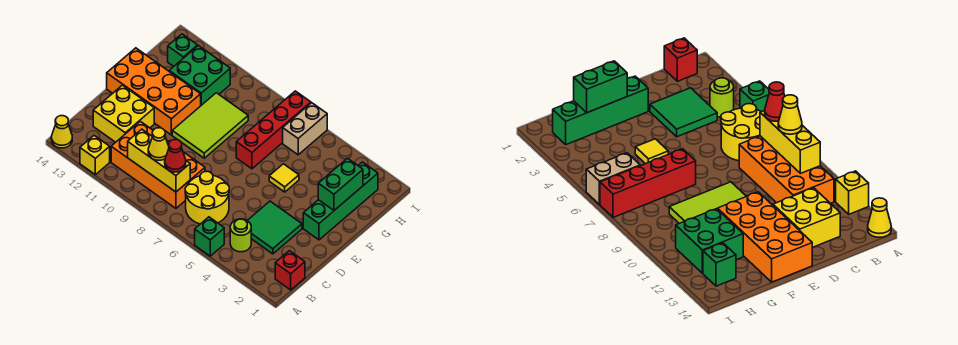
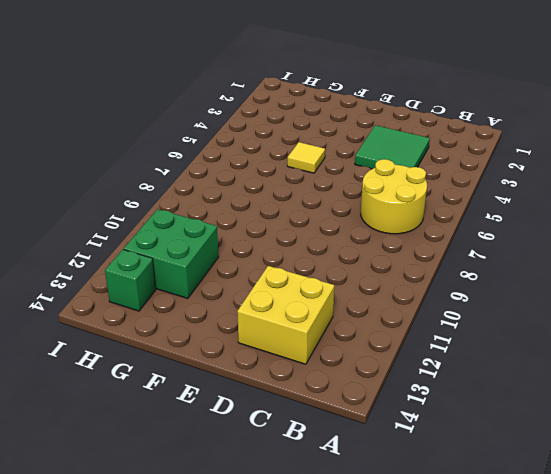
none -> green brick A5 level 1
none -> yellow brick A12 level 1
none -> yellow cone A14 level 1

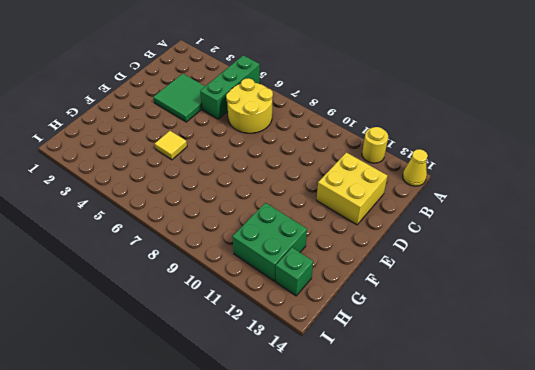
green brick A5:C5 level 1 -> green brick A5 level 1
yellow round brick A12 level 1 -> yellow brick A12 level 1
none -> red brick B1 level 1
none -> lime round brick B4 level 1
none -> orange brick B8:C11 level 1

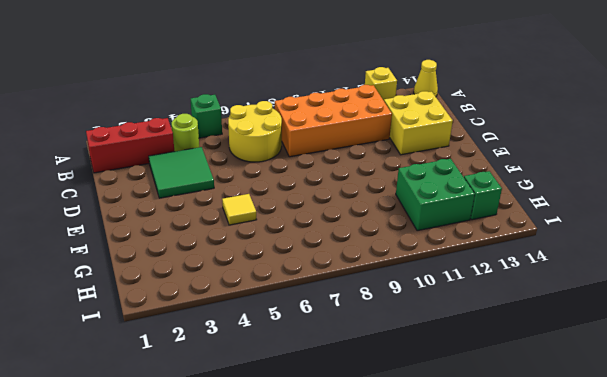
red brick B1:B3 level 1 -> red brick B1 level 1
none -> green brick E2:H2 level 1
none -> lime tile E9:G10 level 1
none -> orange brick E11:F14 level 1

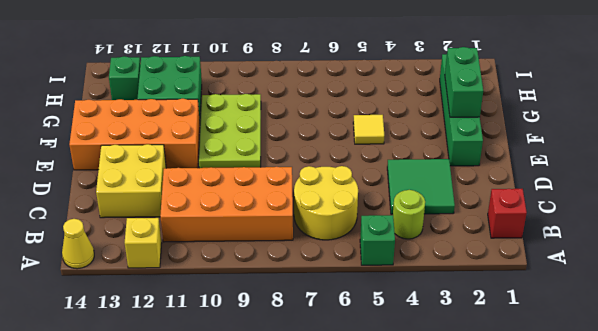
lime plate E9:G10 level 1 -> lime tile E9:G10 level 1
none -> red brick F7:I7 level 1
none -> tan brick H6:I6 level 1
none -> yellow brick B8:B10 level 2

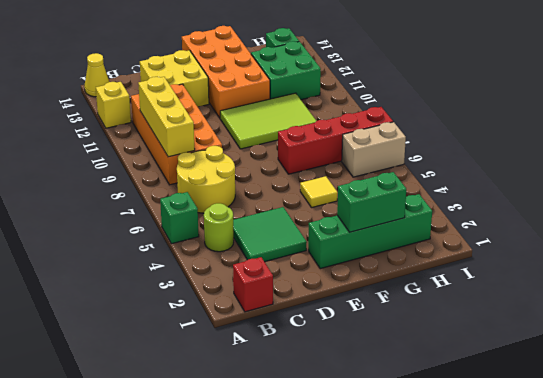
none -> red cone B8 level 3
none -> yellow cone B9 level 3

